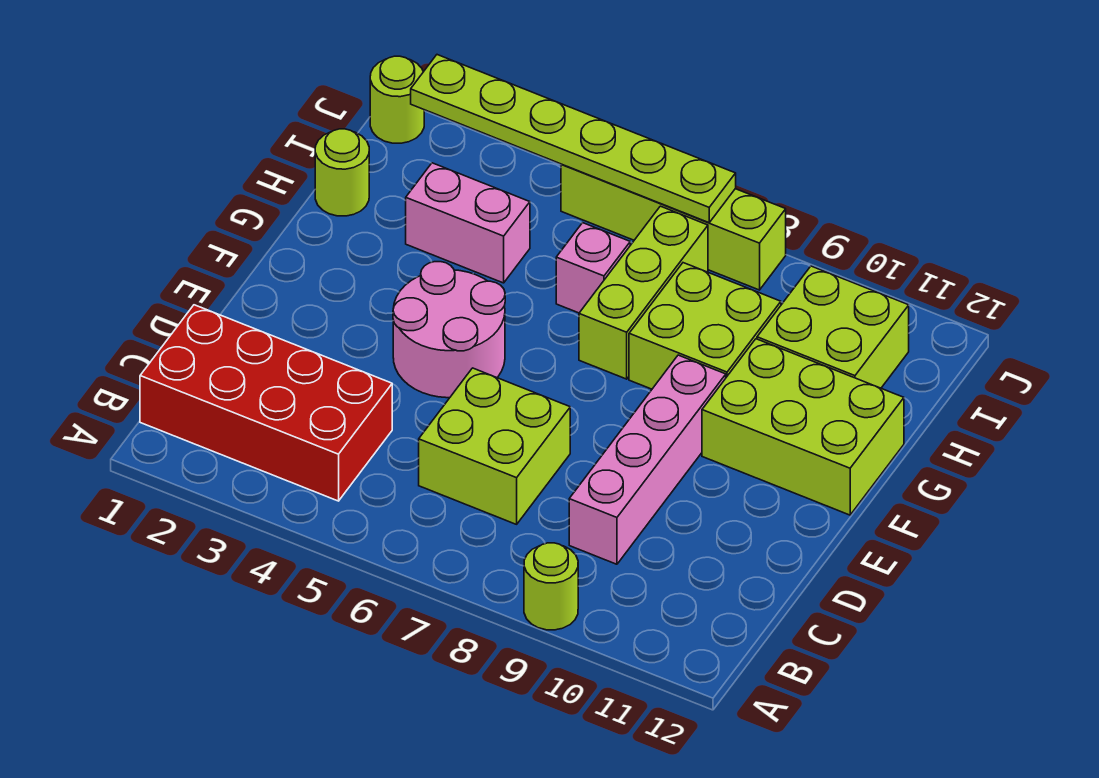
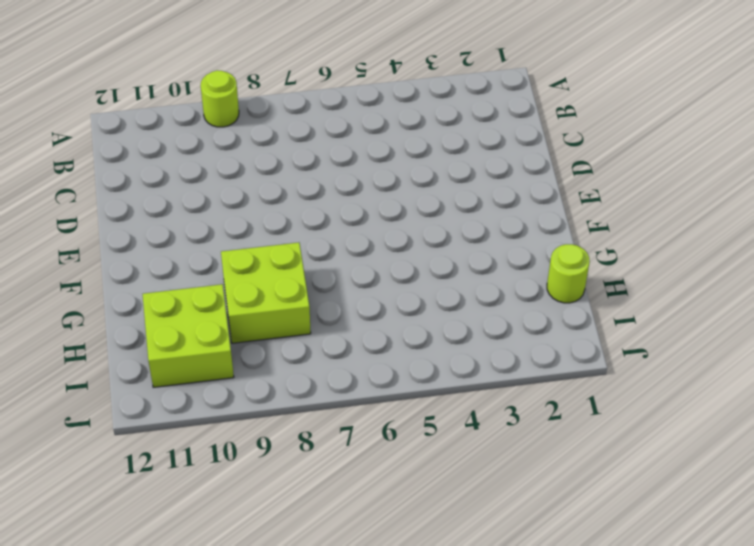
none -> red brick B1:C4 level 1
none -> lime brick C6:D7 level 1
none -> pink brick C9:F9 level 1

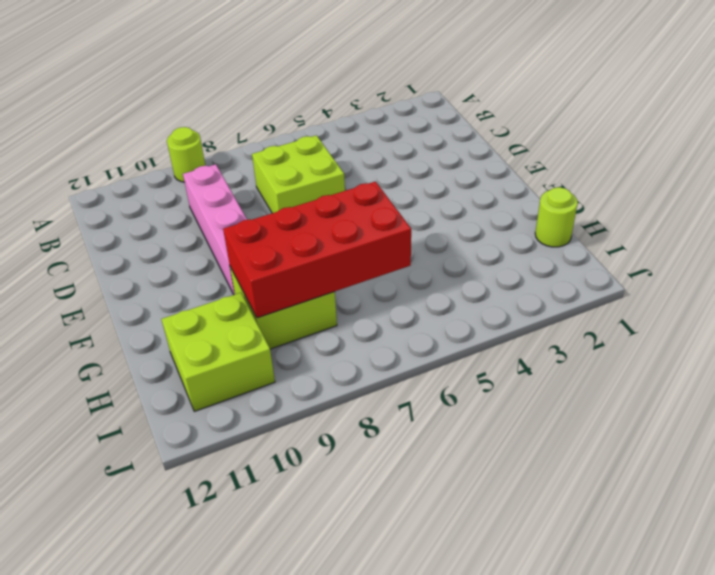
red brick G6:H9 level 2 -> red brick B1:C4 level 1
none -> pink round brick E4:F5 level 1
none -> lime brick F10:G12 level 1
none -> lime brick G7:I7 level 1

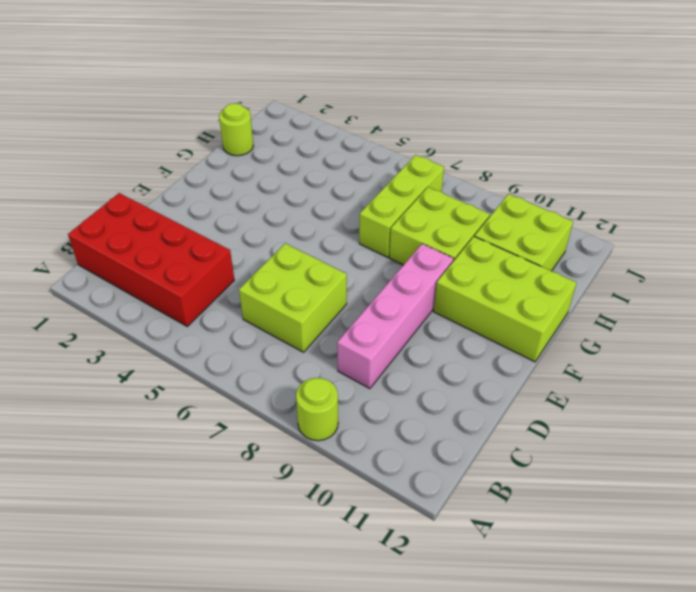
none -> pink round brick E4:F5 level 1
none -> pink brick H3:H4 level 1
none -> pink brick H6 level 1

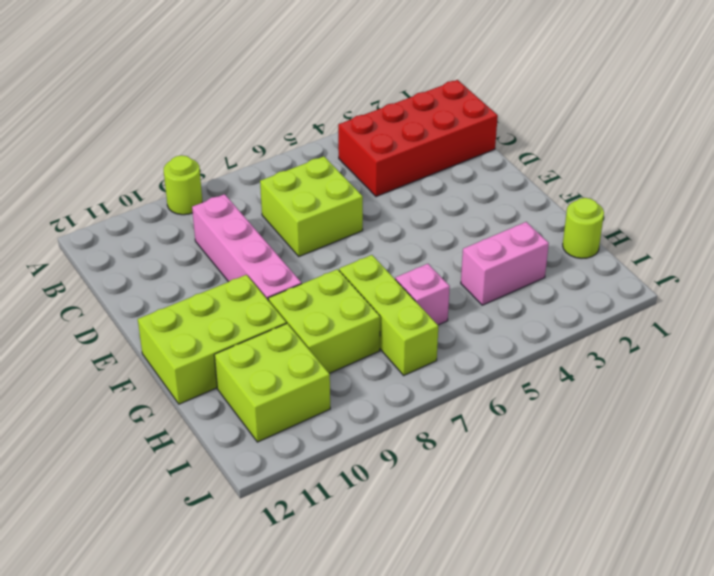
none -> pink round brick E4:F5 level 1
none -> lime round brick J1 level 1
none -> lime brick J5:J8 level 1

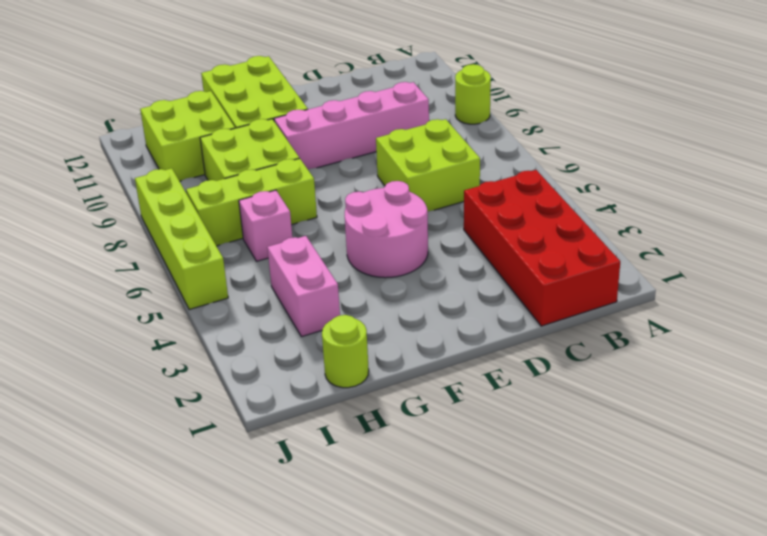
none -> lime round brick J1 level 1
none -> lime plate J2:J7 level 2

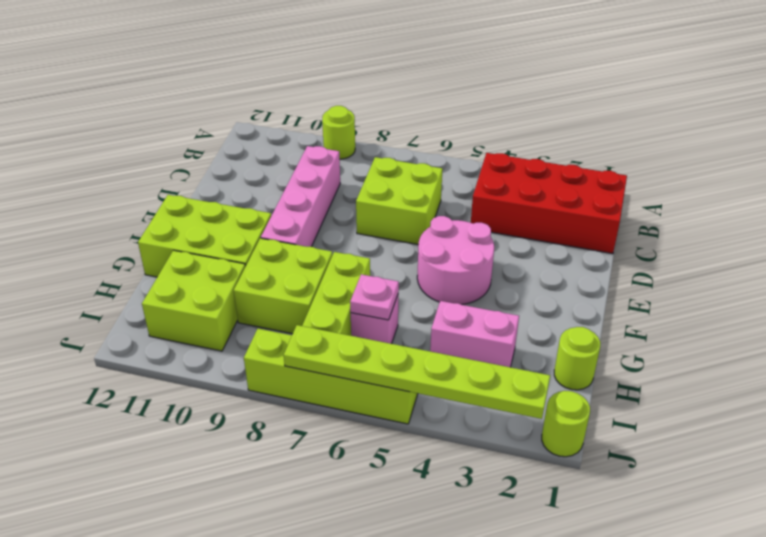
pink plate H6 level 2 -> none

